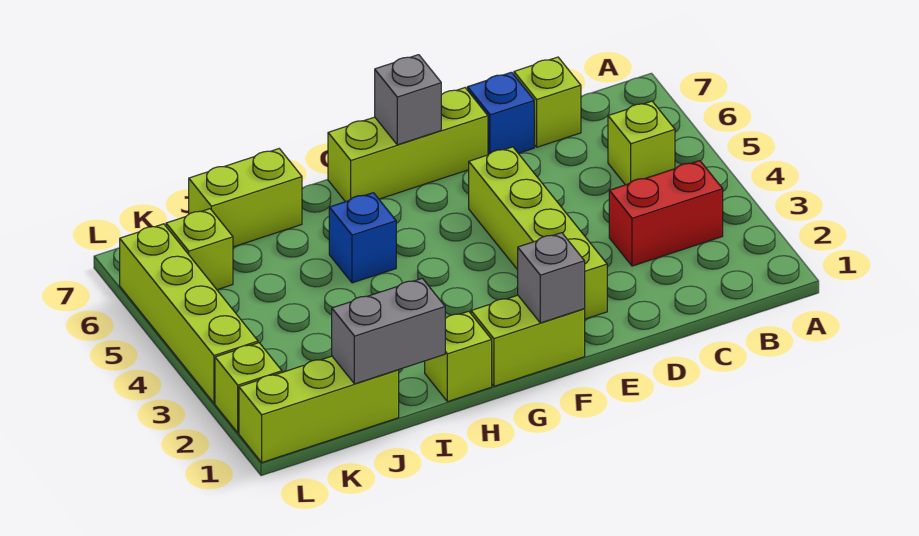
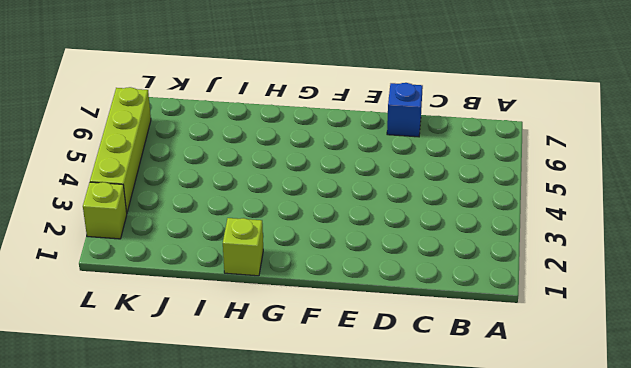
none -> red brick B3:C3 level 1
none -> lime brick B5 level 1
none -> lime brick C7 level 1

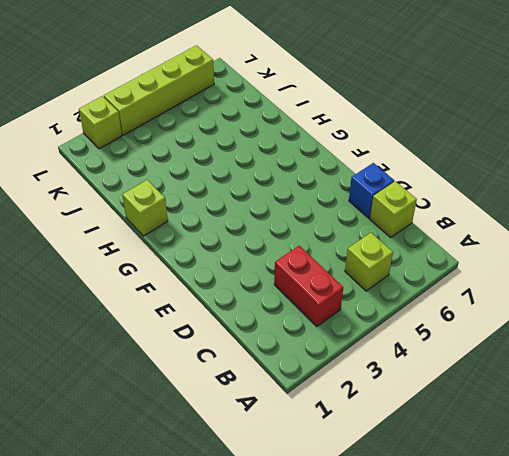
none -> lime brick E2:E5 level 1
none -> lime brick E7:G7 level 1
none -> lime brick F1:G1 level 1

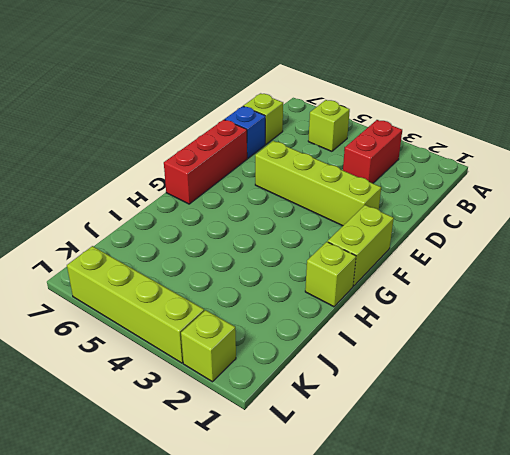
red brick E7:G7 level 1 -> lime brick E7:G7 level 1
none -> blue brick H5 level 1
none -> lime brick I7:J7 level 1
none -> lime brick J1:L1 level 1

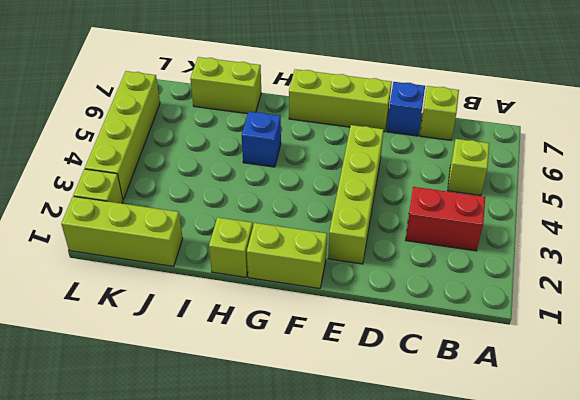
none -> lime brick K6 level 1
none -> grey brick F1 level 2
none -> grey brick F7 level 2

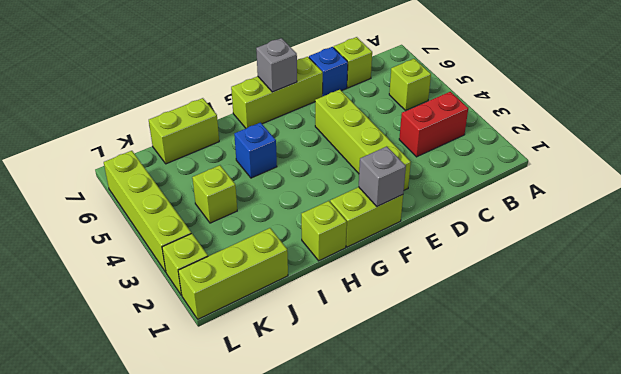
lime brick J4 level 1 -> lime brick K6 level 1
none -> grey brick I1:J1 level 2

